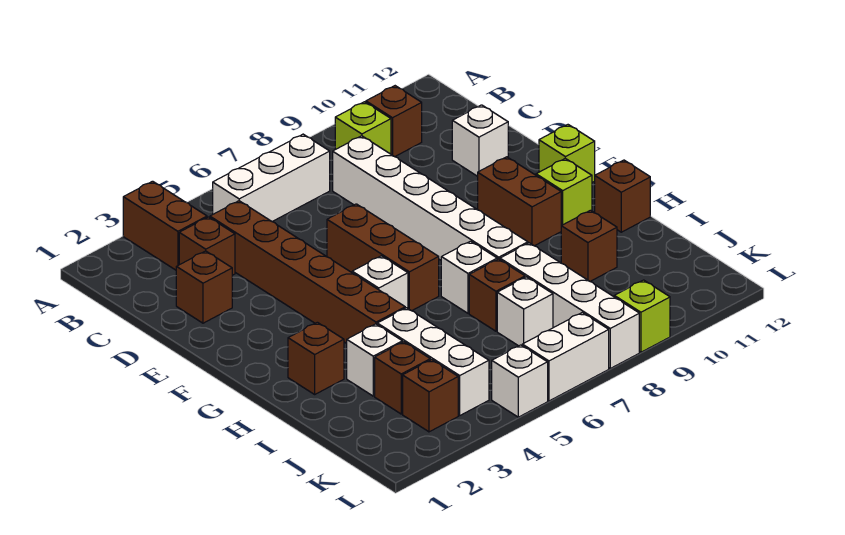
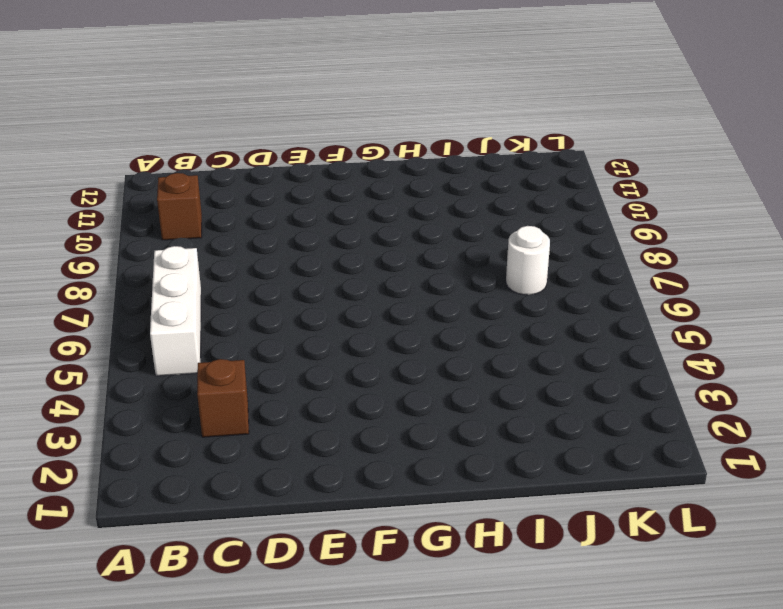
white round brick J7 level 1 -> white brick J7 level 1
none -> brown brick A3:B3 level 1
none -> lime brick B9 level 1
none -> brown brick C4:H4 level 1

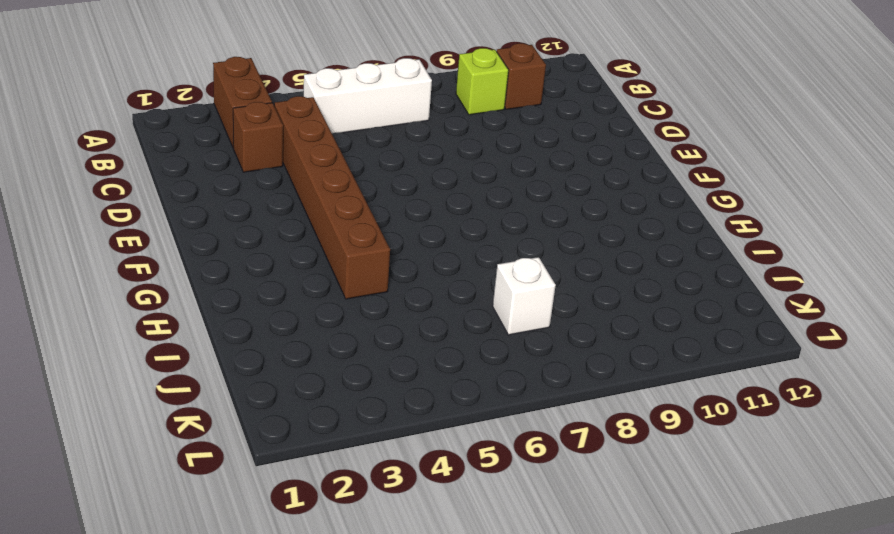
none -> white brick C8:H8 level 1
none -> brown brick D2 level 1
none -> white brick D11 level 1

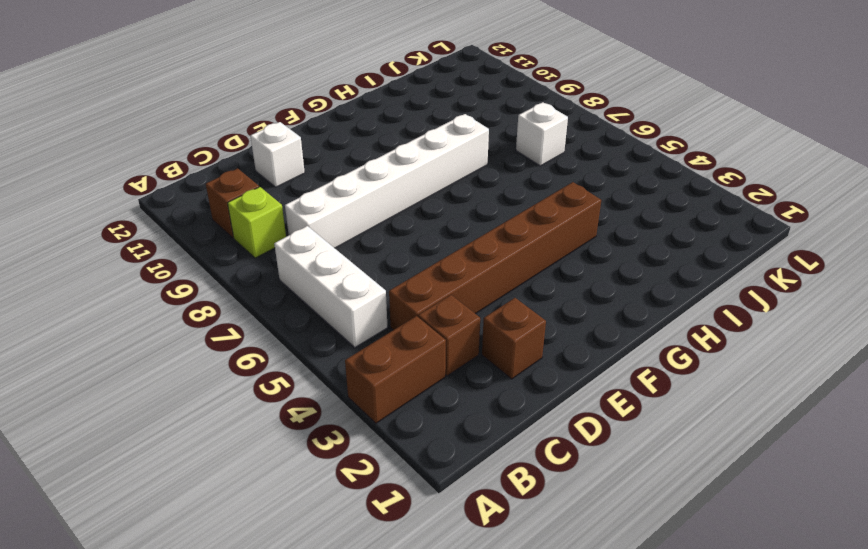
none -> brown brick E6:G6 level 1
none -> brown brick F10:G10 level 1
none -> lime brick F12 level 1

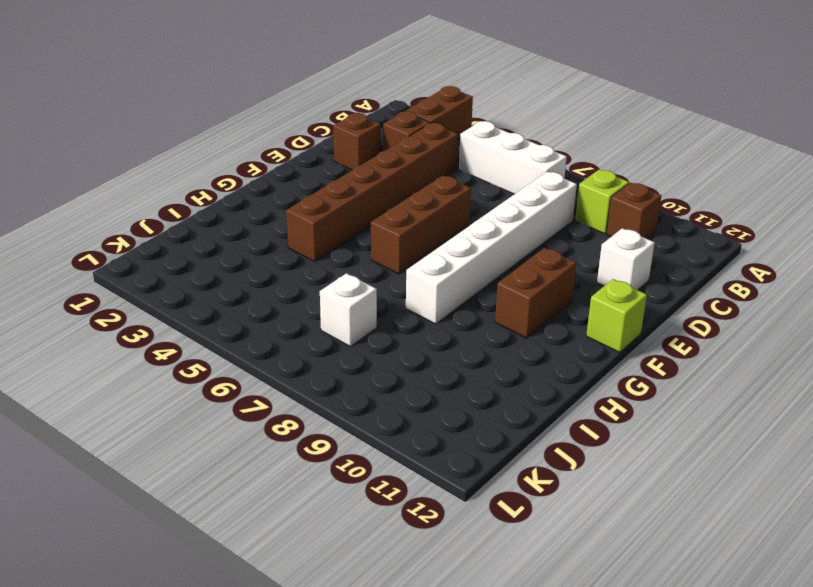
none -> white brick G5 level 1
none -> lime brick G11 level 1
none -> brown brick H2 level 1

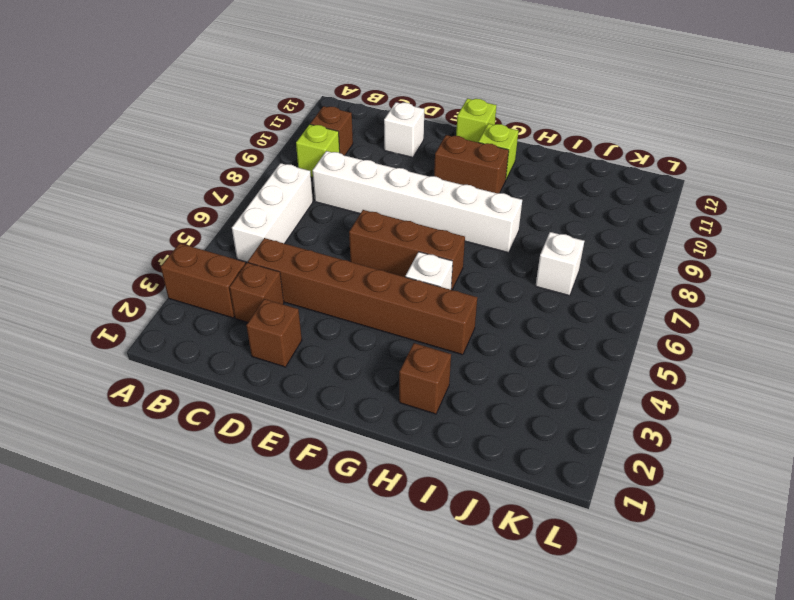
none -> white brick H7 level 1
none -> brown brick H12 level 1
none -> white brick I3 level 1

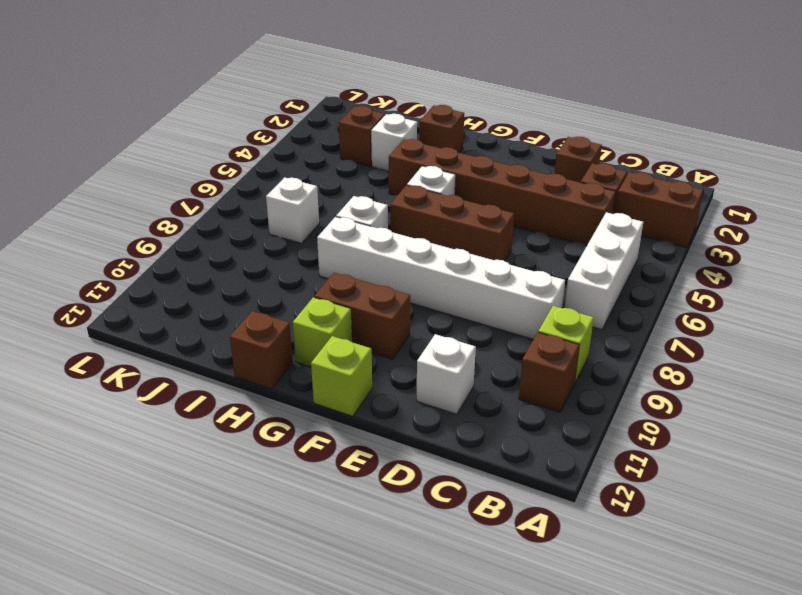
none -> white brick I4:K4 level 1
none -> brown brick I7 level 1
none -> white brick I8:L8 level 1

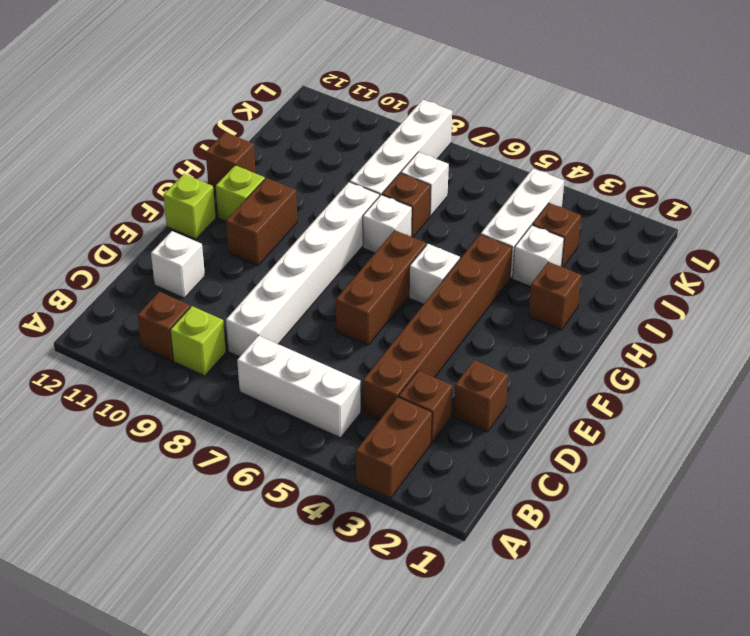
none -> brown brick I10 level 1
none -> brown brick K3 level 1
none -> white brick L5 level 1

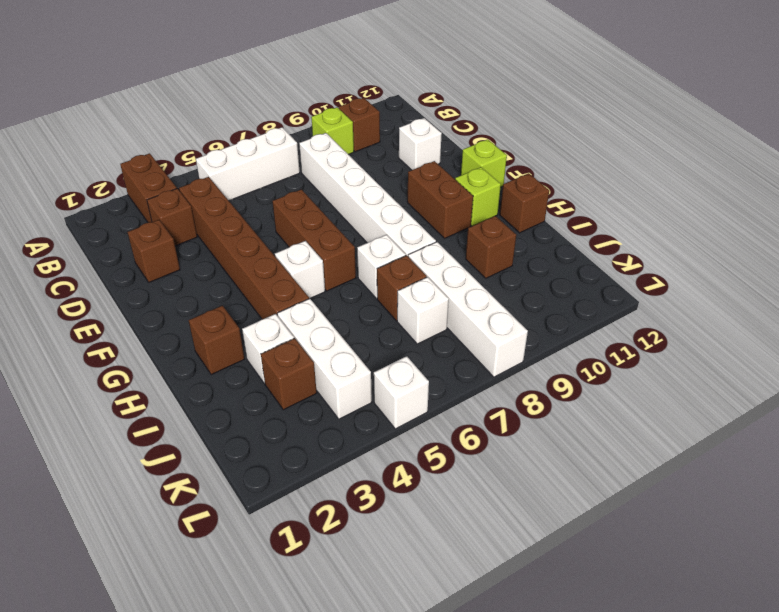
none -> brown brick K3 level 1
none -> white brick L6:L7 level 1
none -> lime brick L9 level 1

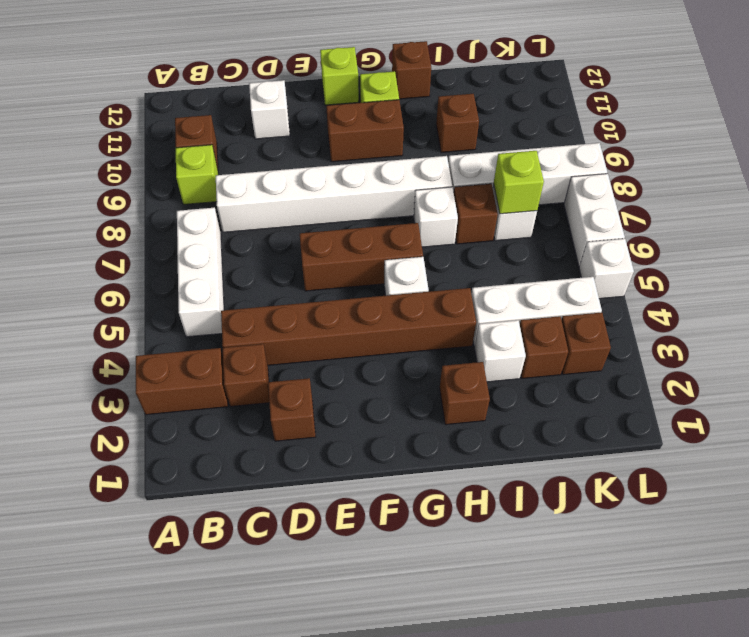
lime brick J7 level 2 -> lime brick L9 level 1

